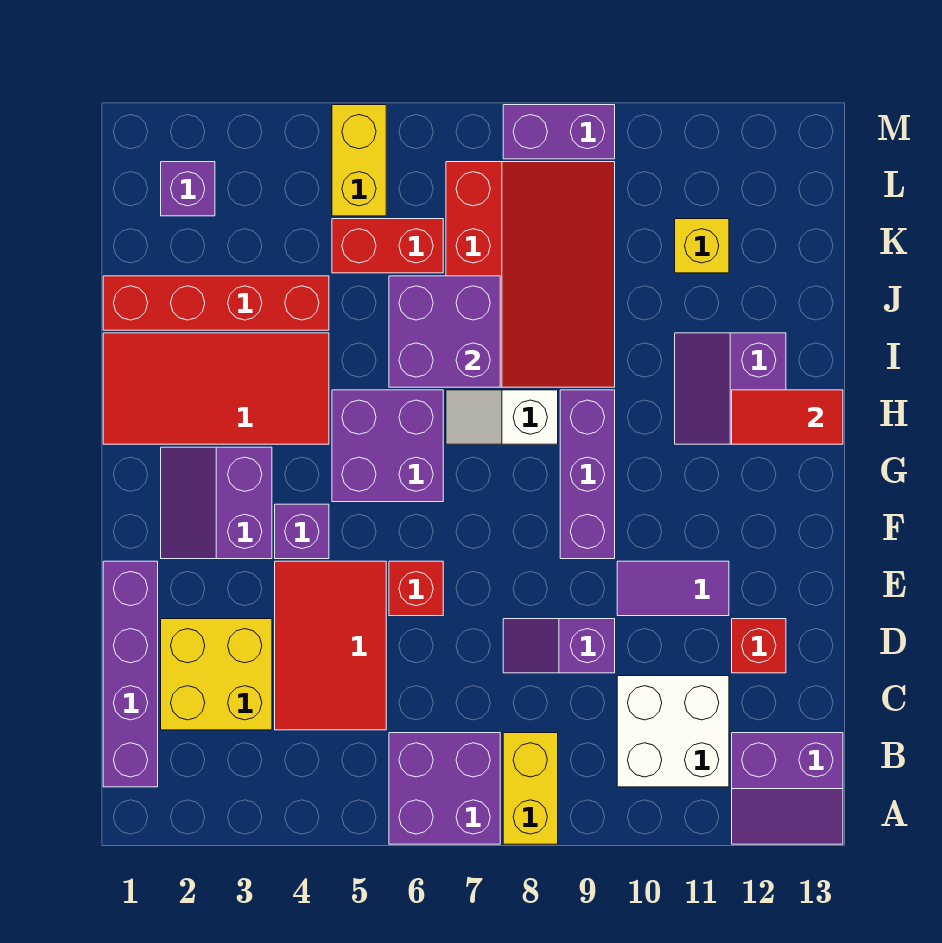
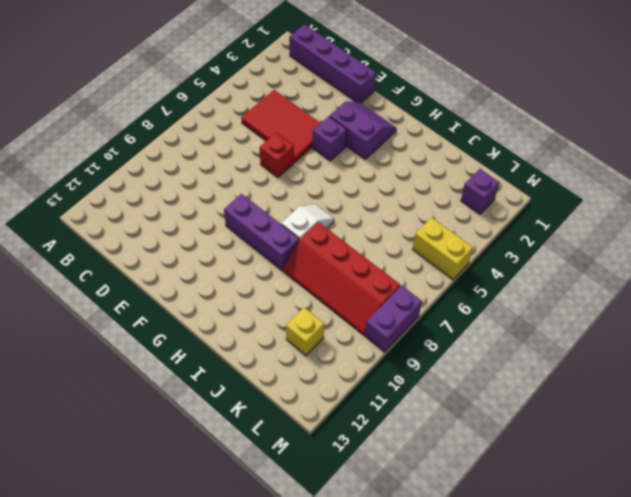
red slope I8:L9 level 1 top 8 -> red slope I7:L9 level 1 top 7
none -> purple brick A6:B7 level 1
none -> yellow brick A8:B8 level 1
none -> purple slope A12:B13 level 1 top B

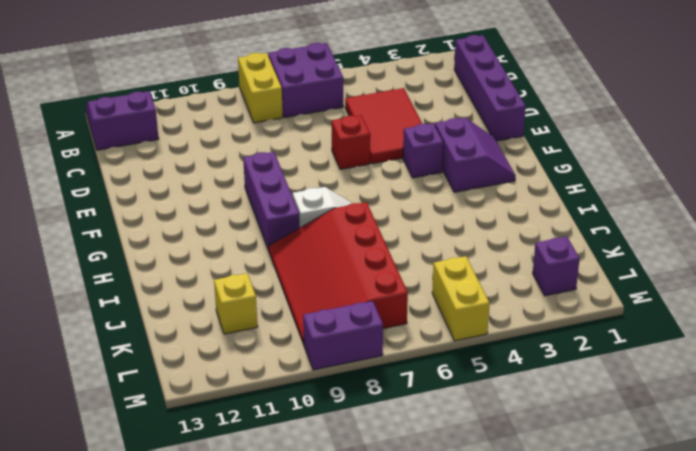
none -> white brick B10:C11 level 1
none -> yellow brick C2:D3 level 1
none -> purple slope D8:D9 level 1 top 9

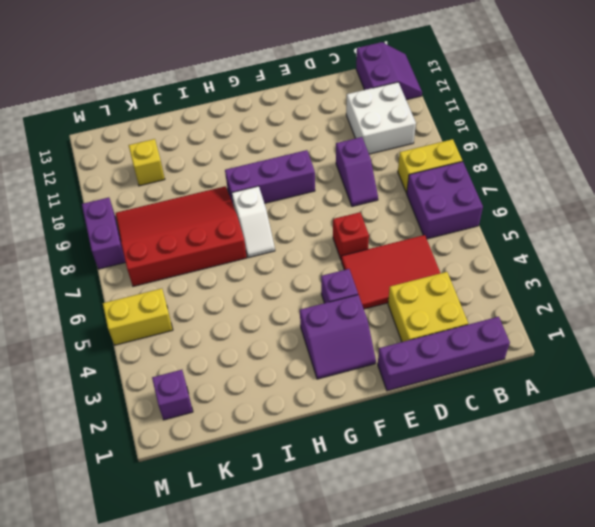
none -> red brick D12 level 1
none -> purple tile E10:E11 level 1
none -> purple brick G5:H6 level 1

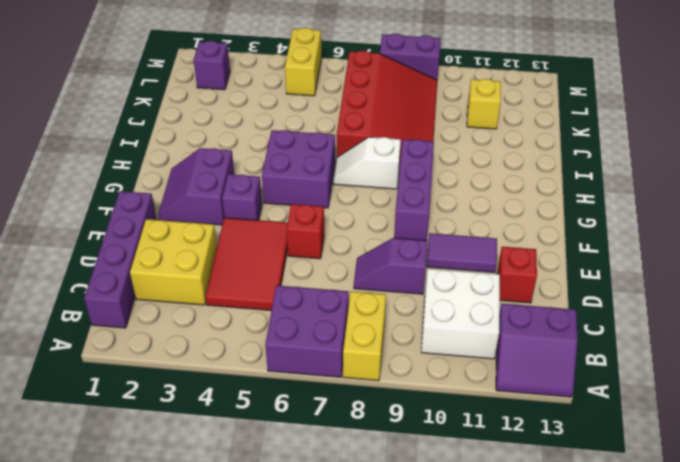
none -> red tile H1:I4 level 1
none -> purple slope H11:I12 level 1 top 12
none -> red brick J1:J4 level 1

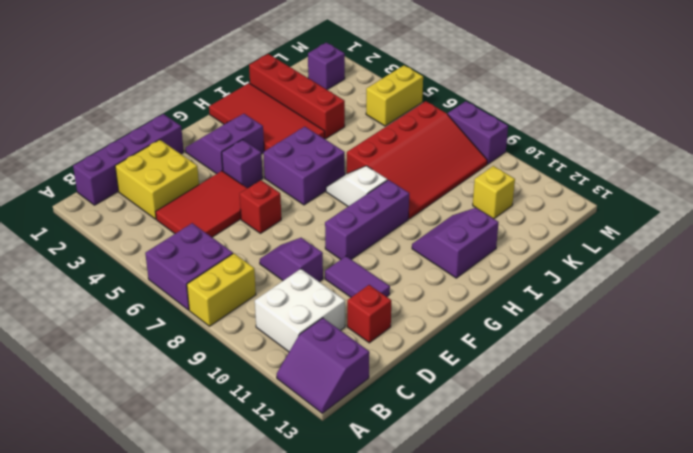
none -> red brick K5:K6 level 1
none -> red tile H12:H13 level 2
none -> purple brick I6:J7 level 2

